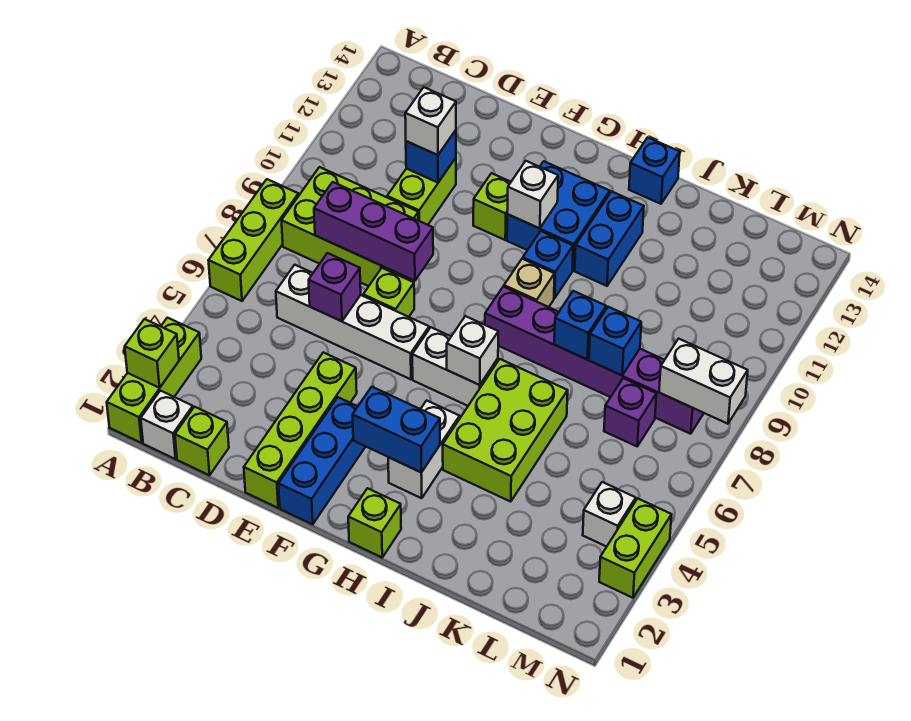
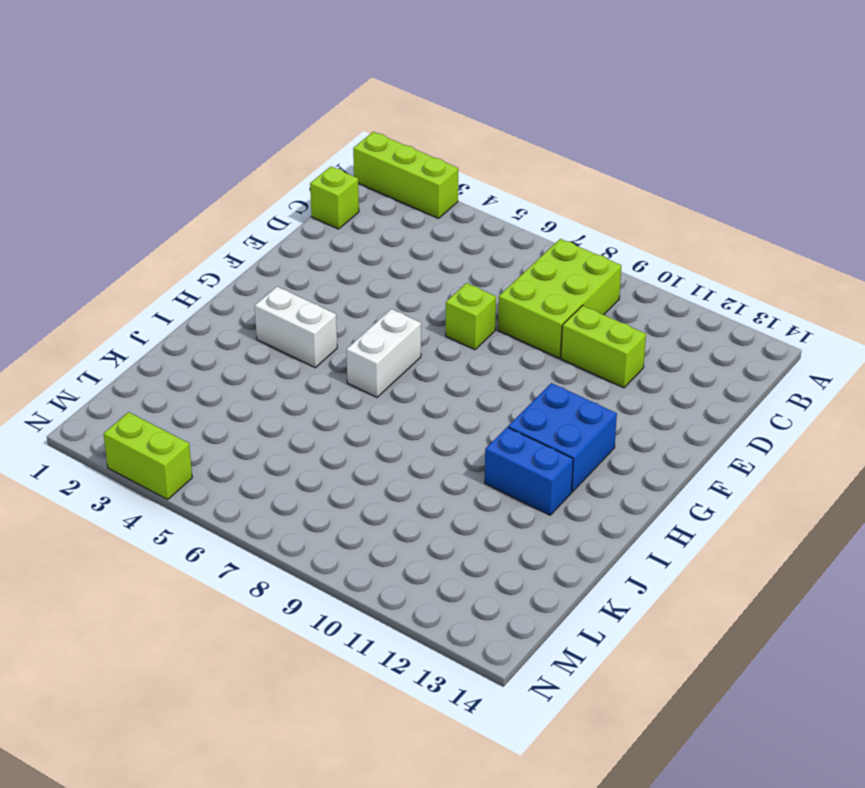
none -> lime brick A6:A8 level 1
none -> white brick B1 level 1
none -> white brick C6:F6 level 1
none -> lime brick E1:E4 level 1

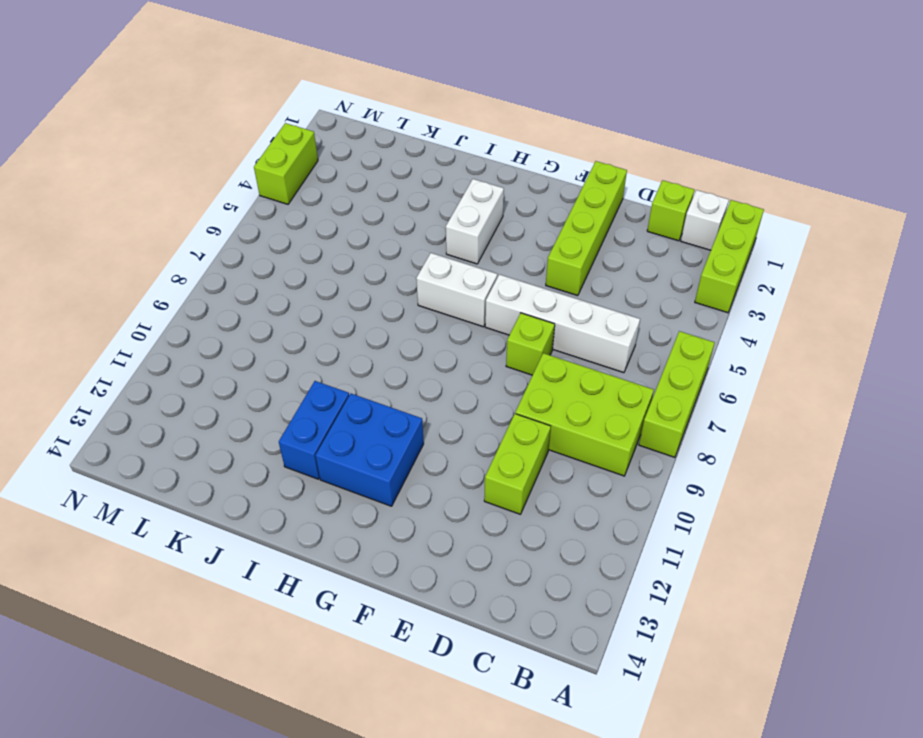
none -> blue brick F1:F3 level 1
none -> lime brick F11 level 1
none -> lime brick H1 level 1
none -> purple brick H8:M8 level 1

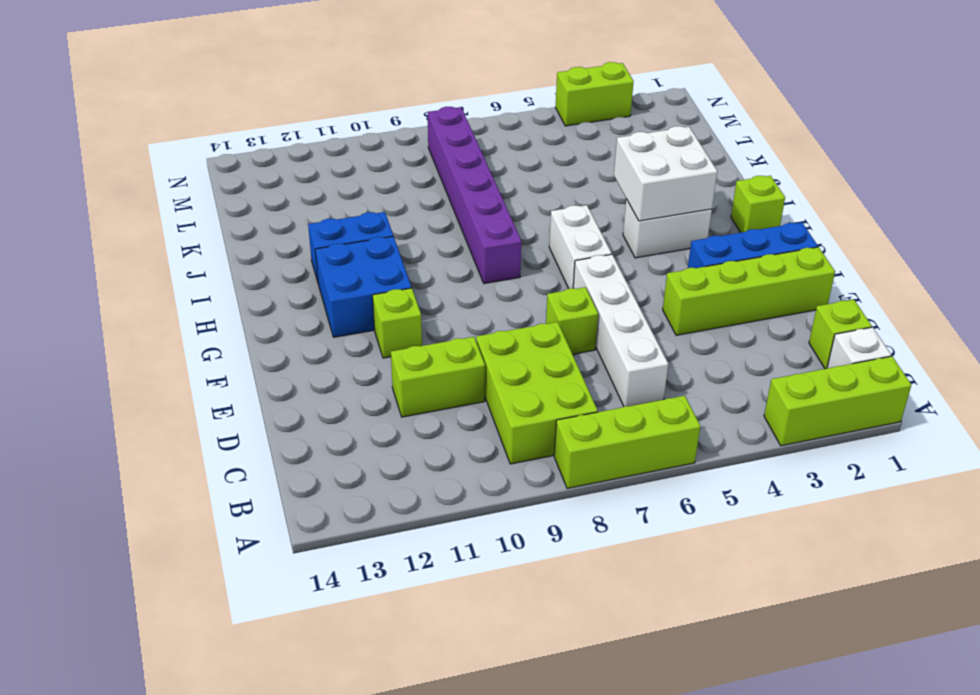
white brick H3:I4 level 2 -> blue brick G3:H3 level 2
none -> tan brick H9 level 1
none -> blue brick H10 level 1
none -> lime brick I4:J6 level 1
none -> blue brick I14 level 1

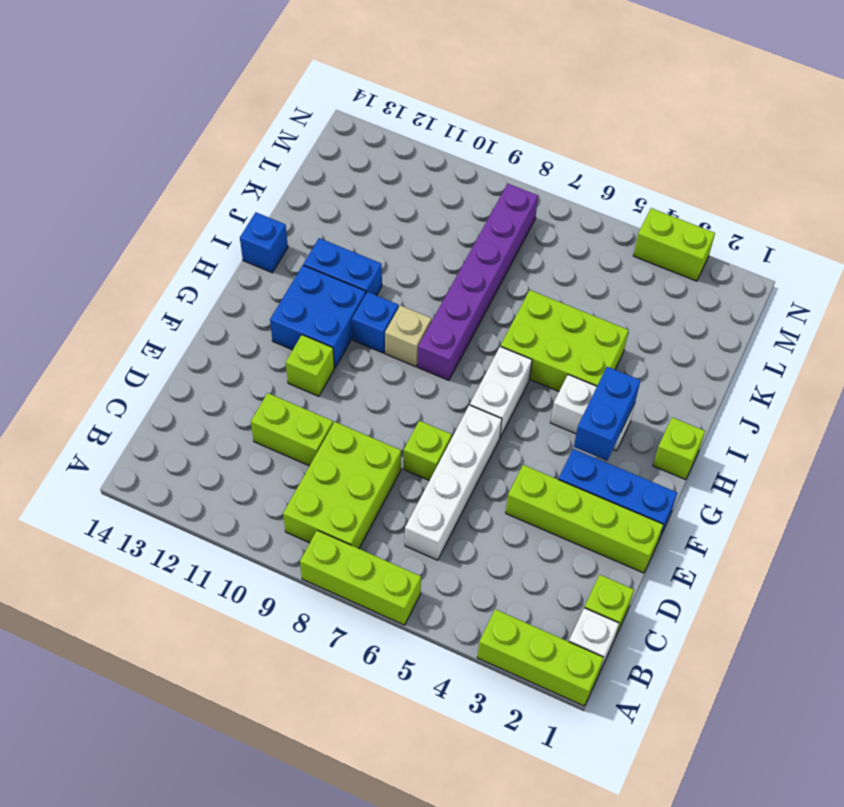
none -> purple brick L7 level 1
none -> white brick M4 level 1
none -> lime brick A2 level 2
none -> purple brick C8:E8 level 2

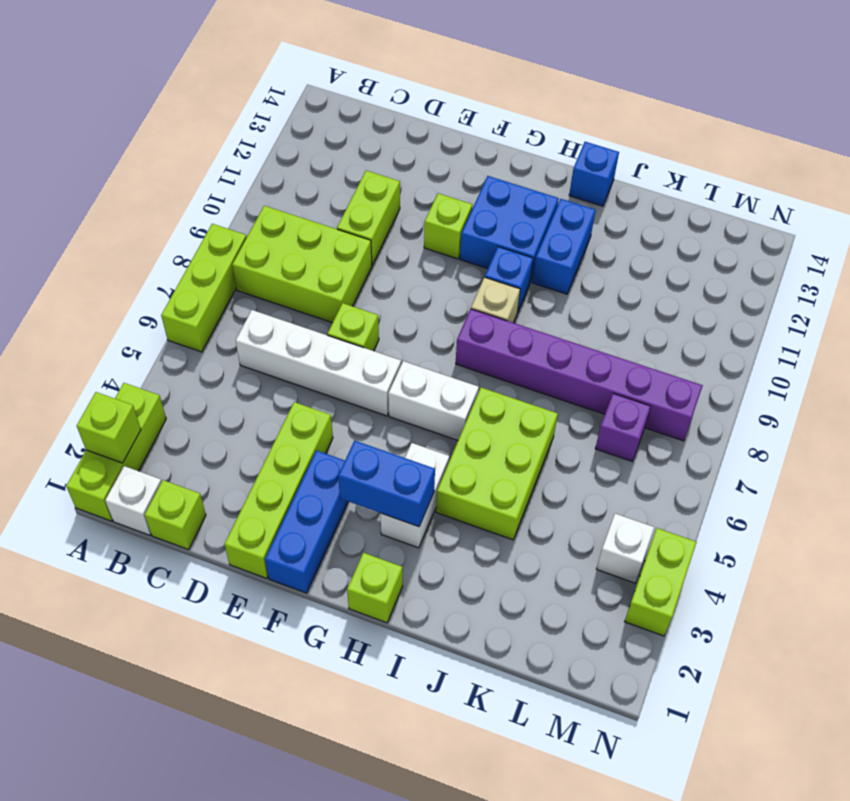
none -> purple brick C8:E8 level 2
none -> purple brick D6 level 2
none -> blue brick D11 level 2
none -> white brick G11 level 2

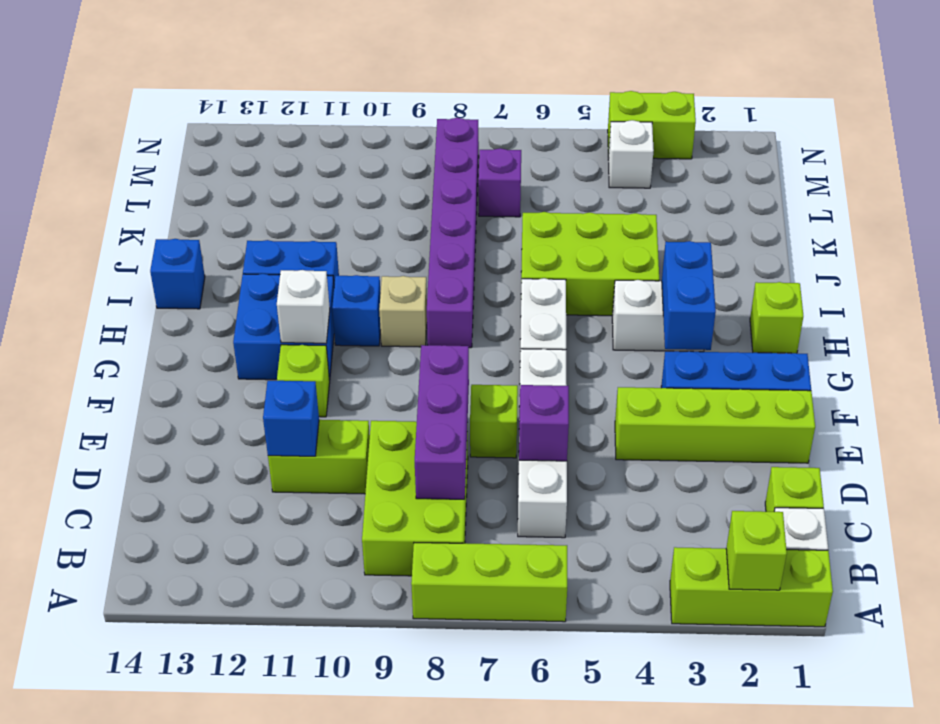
none -> white brick H6 level 2
none -> blue brick J8 level 2
none -> blue brick K8 level 2
none -> white brick M8:N8 level 2

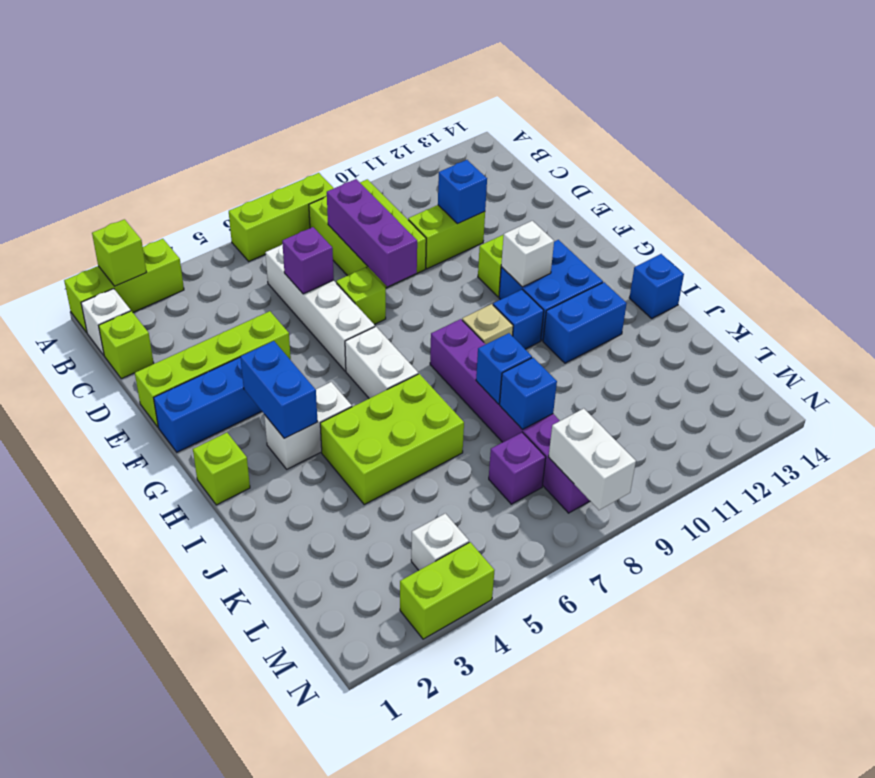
none -> white brick H6 level 2
none -> white brick D11 level 3

